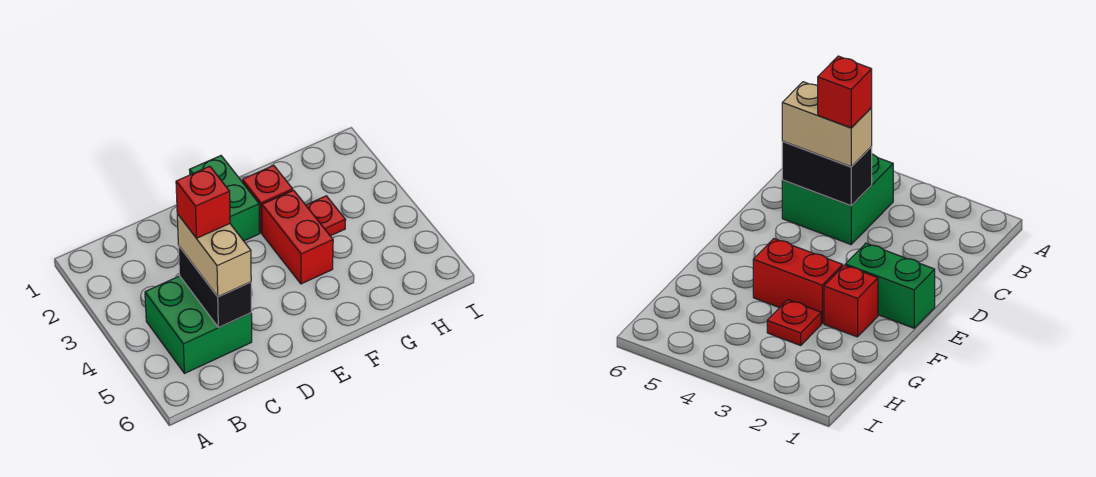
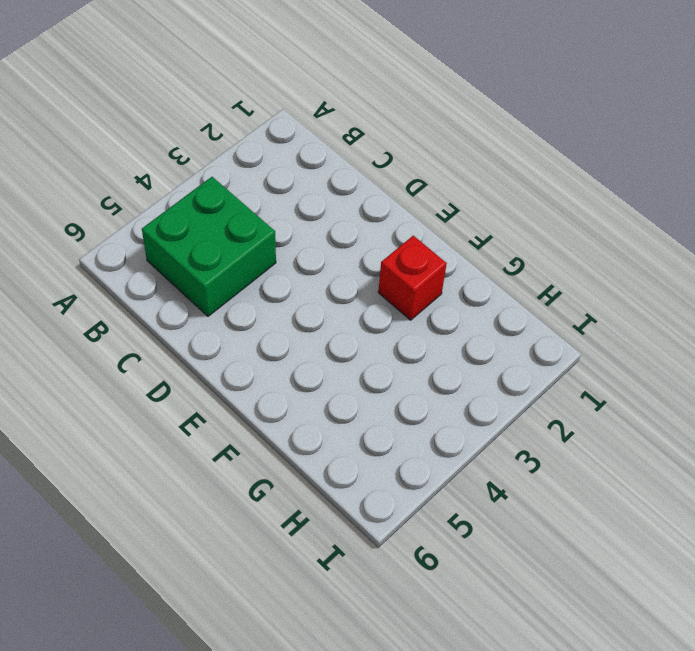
none -> green brick E1:E2 level 1
none -> red brick F3:F4 level 1

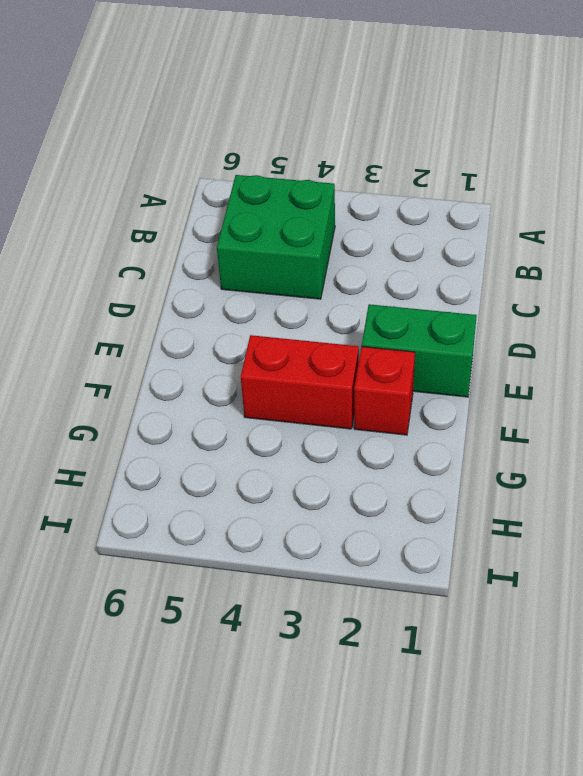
none -> red plate G3 level 1
none -> black brick C4:C5 level 2

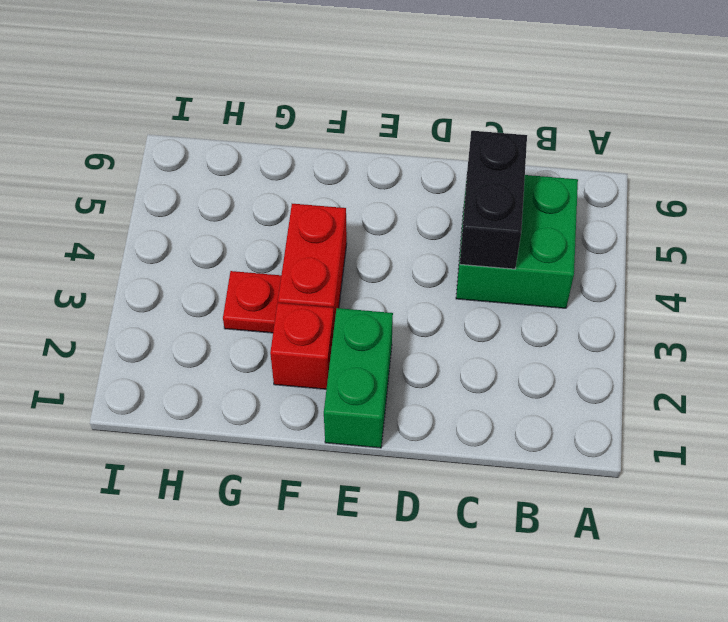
none -> tan brick C4:C5 level 3
none -> red brick C4 level 4

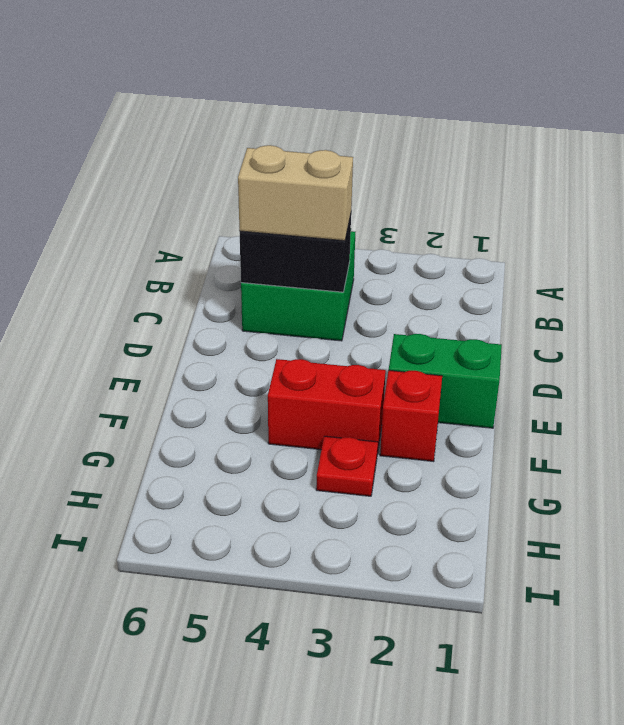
none -> red brick C4 level 4

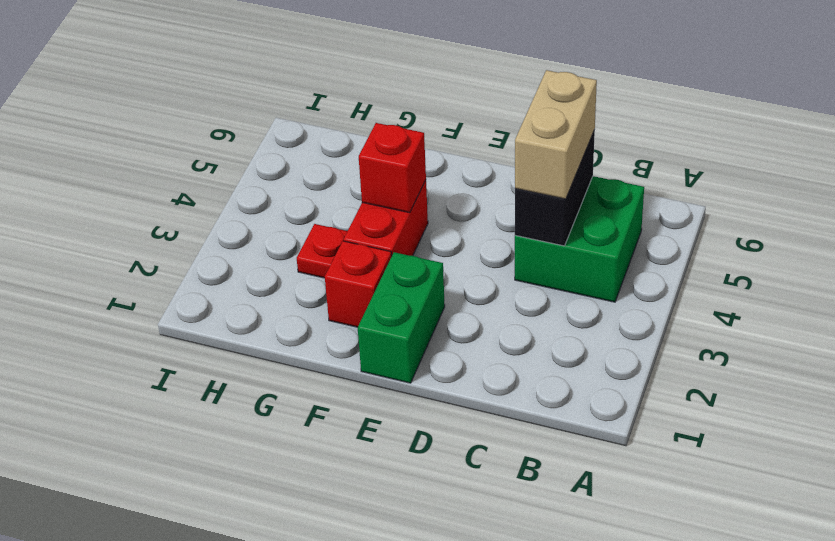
red brick F4 level 2 -> red brick C4 level 4

